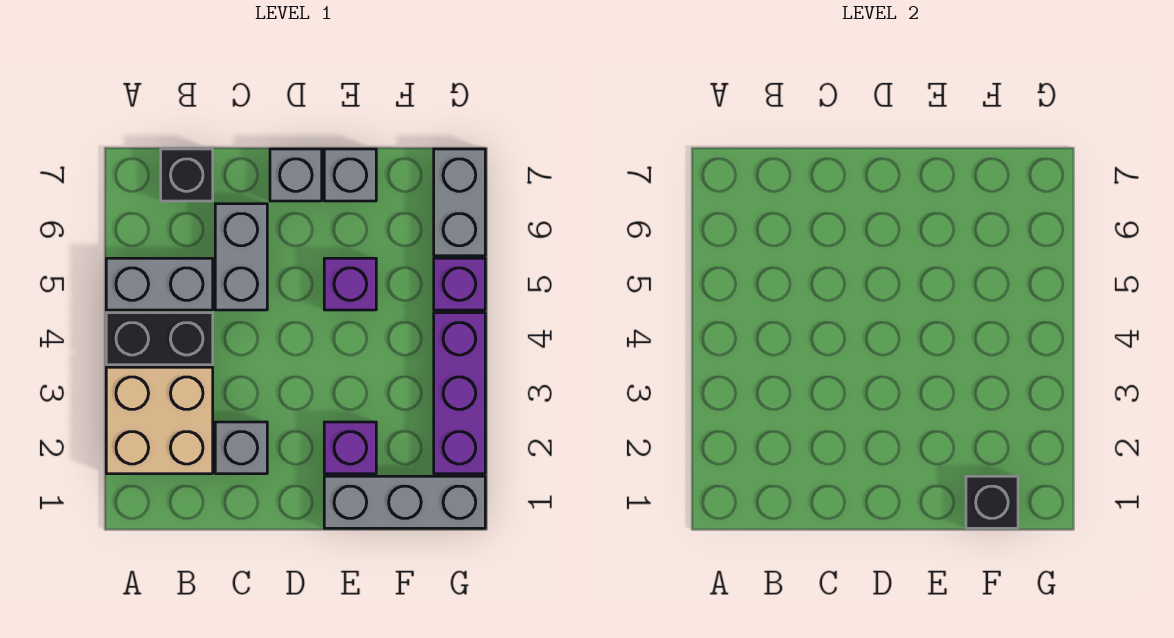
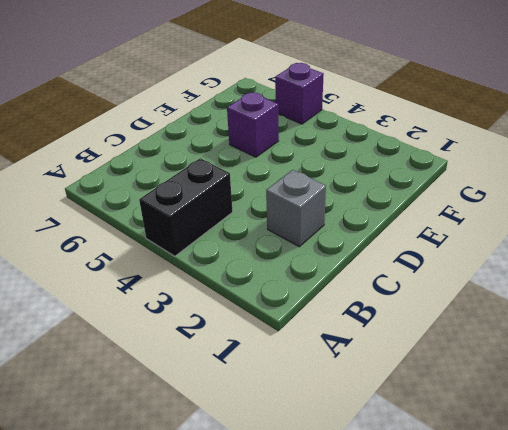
none -> tan brick A2:B3 level 1
none -> grey brick A5:B5 level 1
none -> black brick B7 level 1

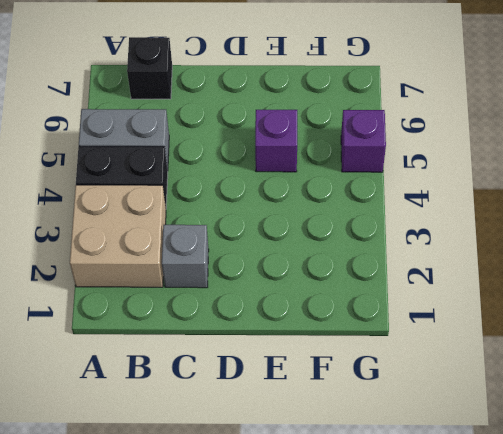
none -> grey brick C5:C6 level 1
none -> grey brick D7 level 1
none -> grey brick E1:G1 level 1

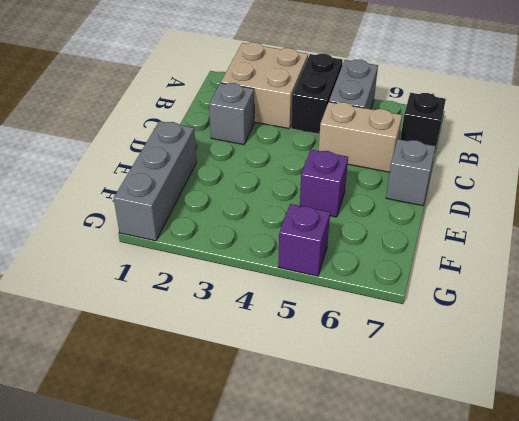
tan brick C5:C6 level 1 -> grey brick C5:C6 level 1
none -> purple brick E2 level 1
none -> grey brick E7 level 1
none -> purple brick G2:G4 level 1

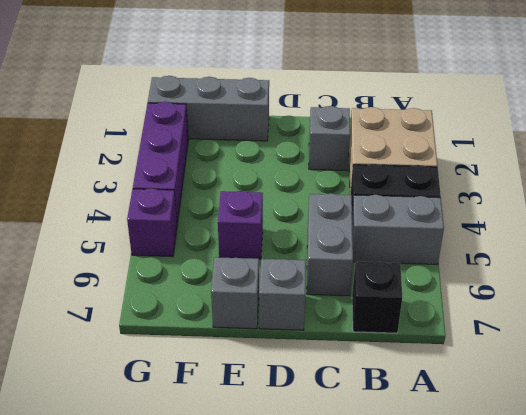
none -> purple brick E2 level 1
none -> grey brick G6:G7 level 1
none -> black brick F1 level 2

